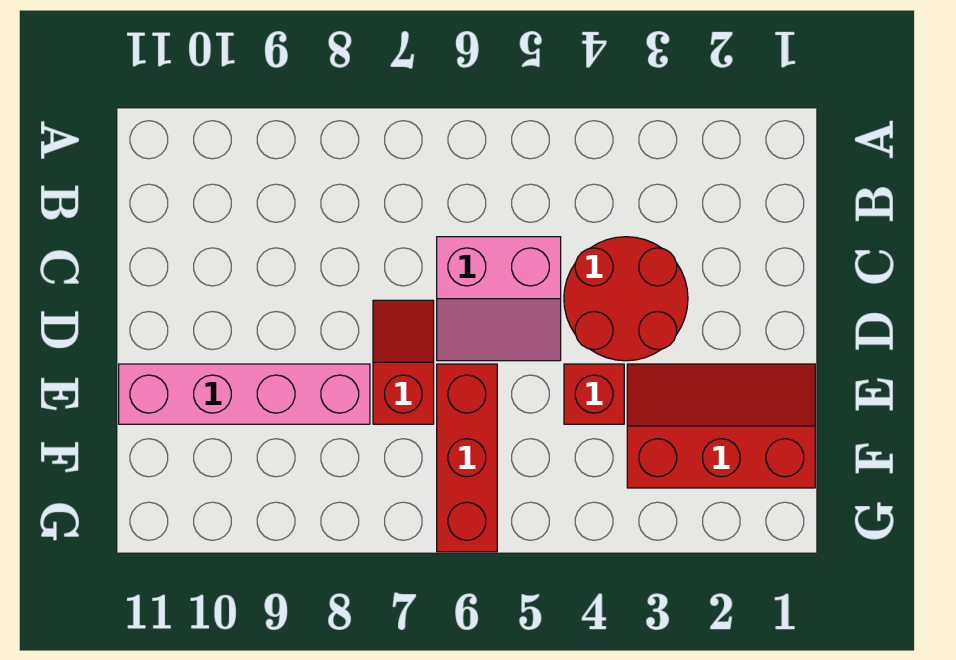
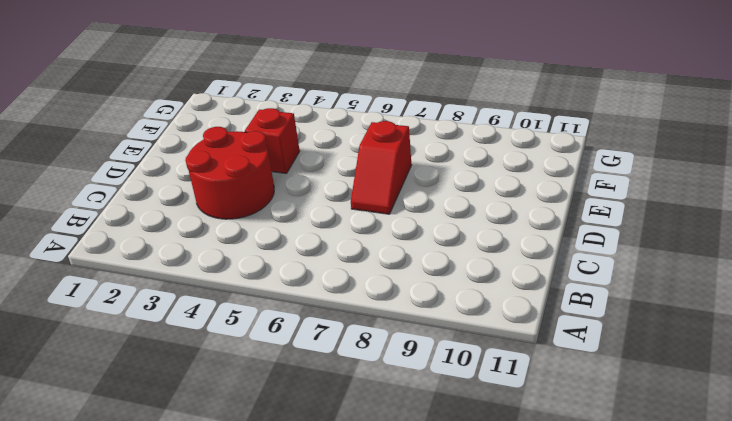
none -> pink slope C5:D6 level 1 top C
none -> red slope E1:F3 level 1 top F

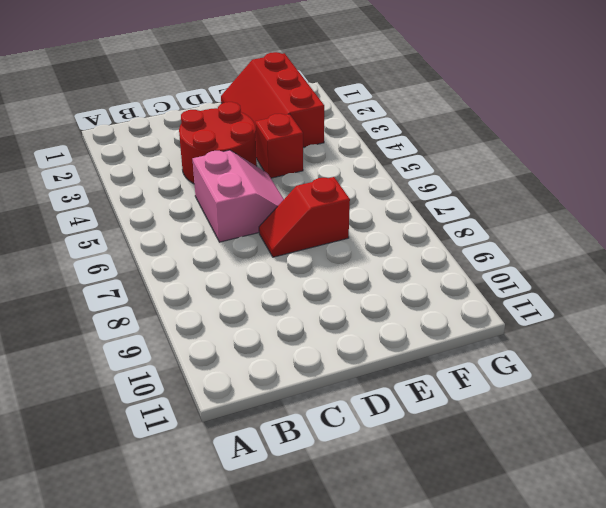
none -> red brick E6:G6 level 1
none -> pink brick E8:E11 level 1

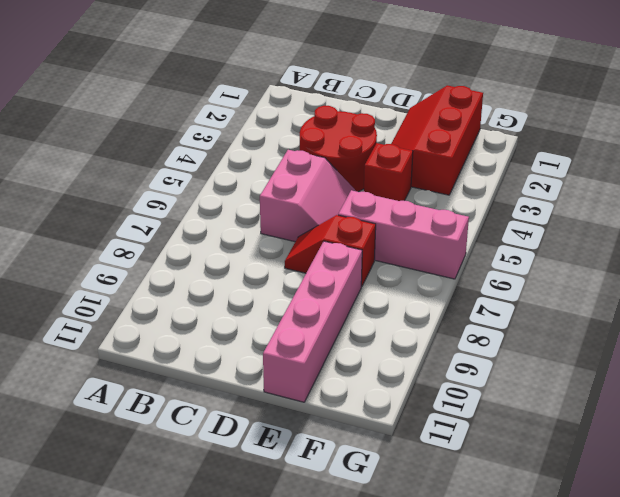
pink brick E6:G6 level 1 -> red brick E6:G6 level 1

